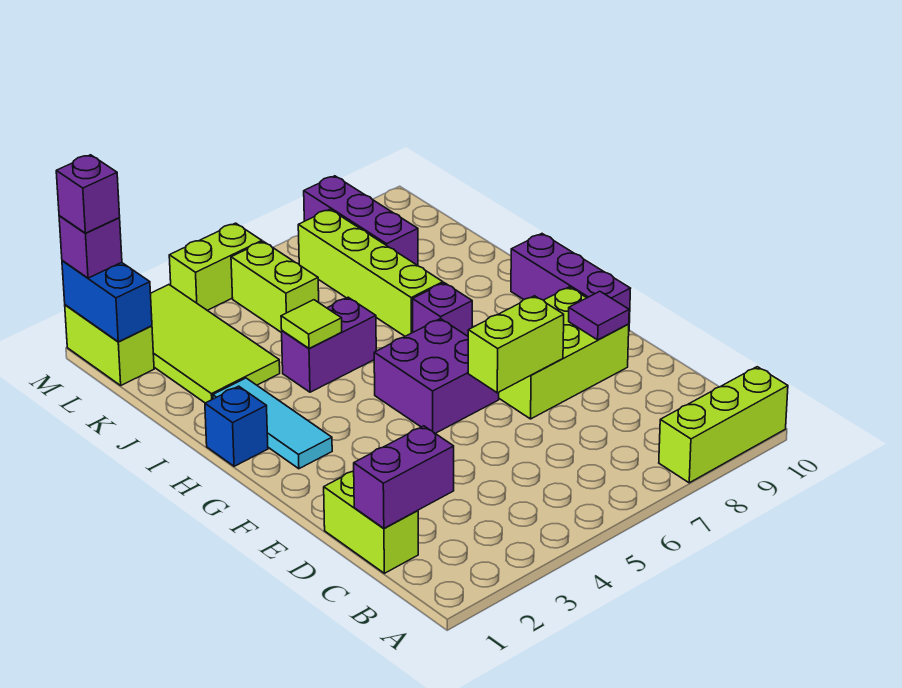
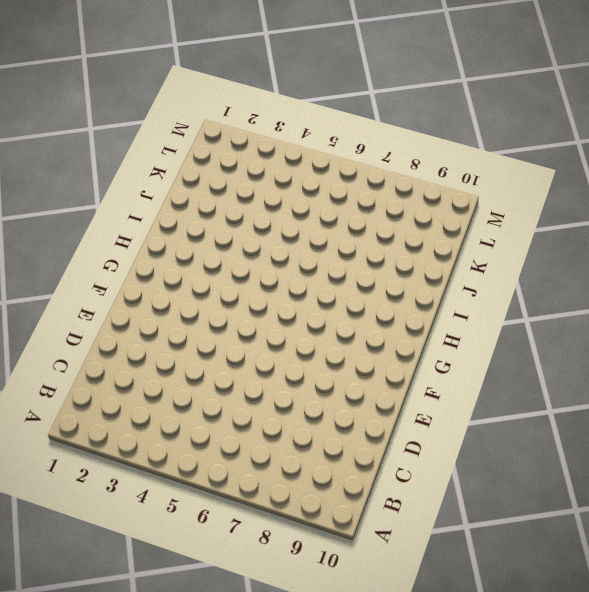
none -> lime brick A8:A10 level 1
none -> lime brick C1:D1 level 1
none -> lime brick E7:F9 level 1

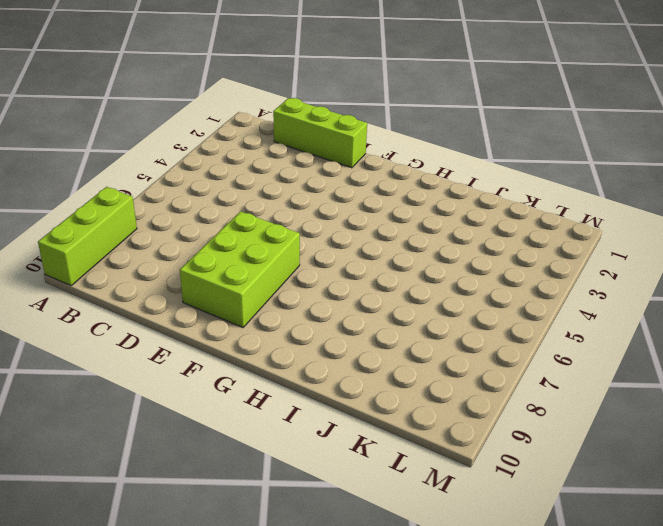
lime brick C1:E1 level 1 -> lime brick C1:D1 level 1
none -> purple brick F5:G6 level 1
none -> purple brick F10:H10 level 1
none -> cyan tile G2:I2 level 1

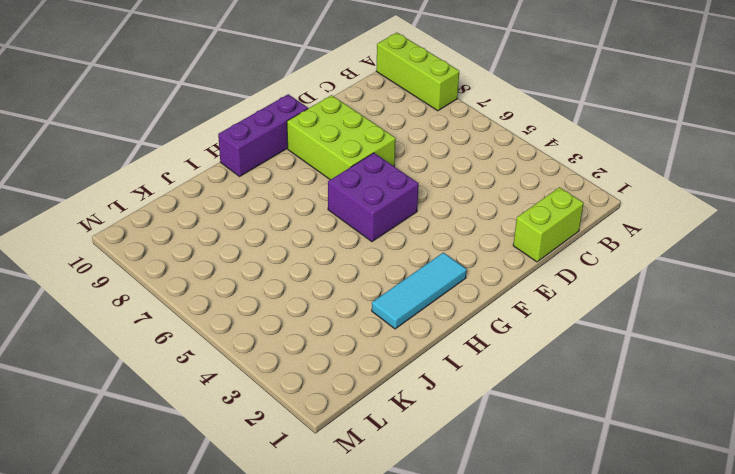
none -> blue brick H1 level 1
none -> purple brick H7 level 1
none -> purple brick I4:I5 level 1

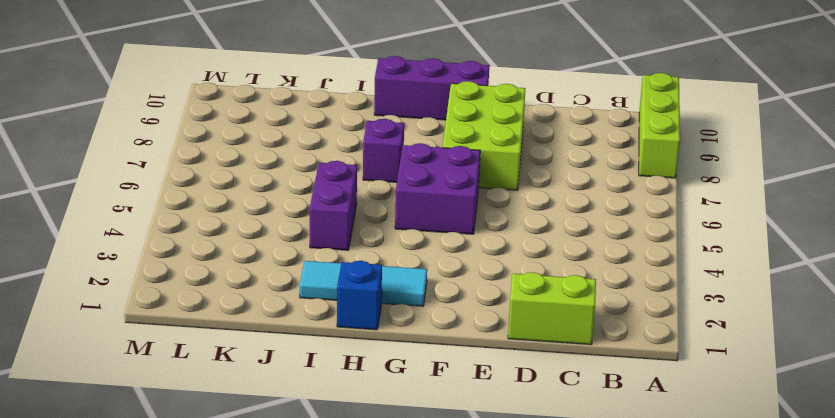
none -> lime brick I7:L7 level 1
none -> lime tile J2:M3 level 1
none -> lime brick K5:L5 level 1

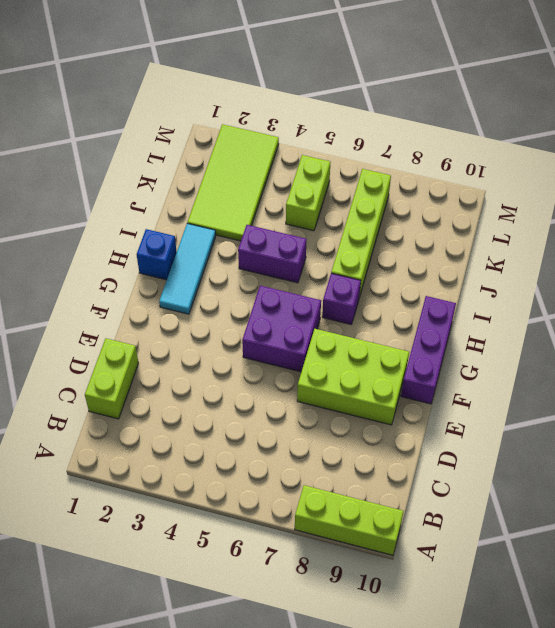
none -> purple brick K8:M8 level 1
none -> lime brick L1:M1 level 1
none -> lime brick M4:M5 level 1

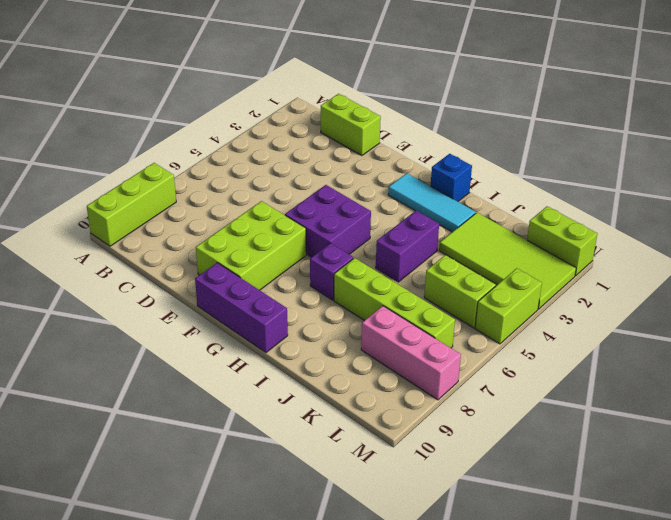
pink brick K8:M8 level 1 -> purple brick K8:M8 level 1
none -> purple brick C1:C2 level 2
none -> lime brick E6:E7 level 2
none -> purple tile E9 level 2

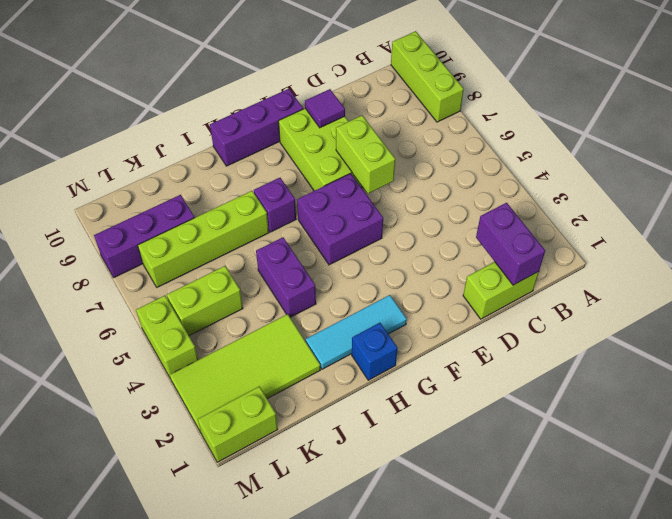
none -> lime tile I4 level 2
none -> blue brick L1:M1 level 2
none -> purple brick M1 level 3

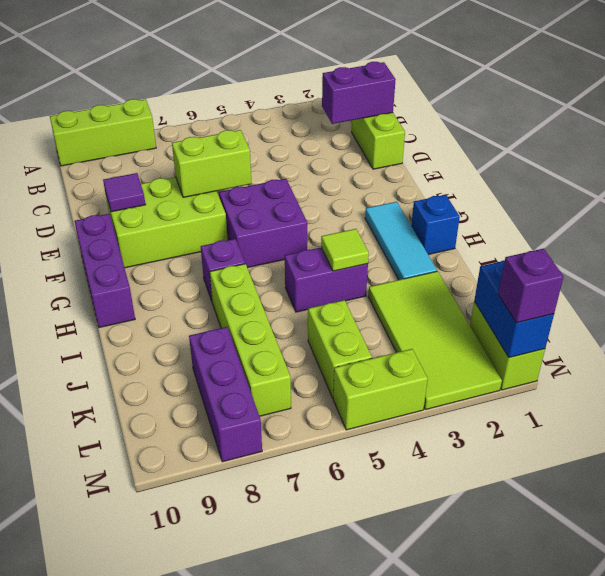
none -> purple brick M1 level 4

